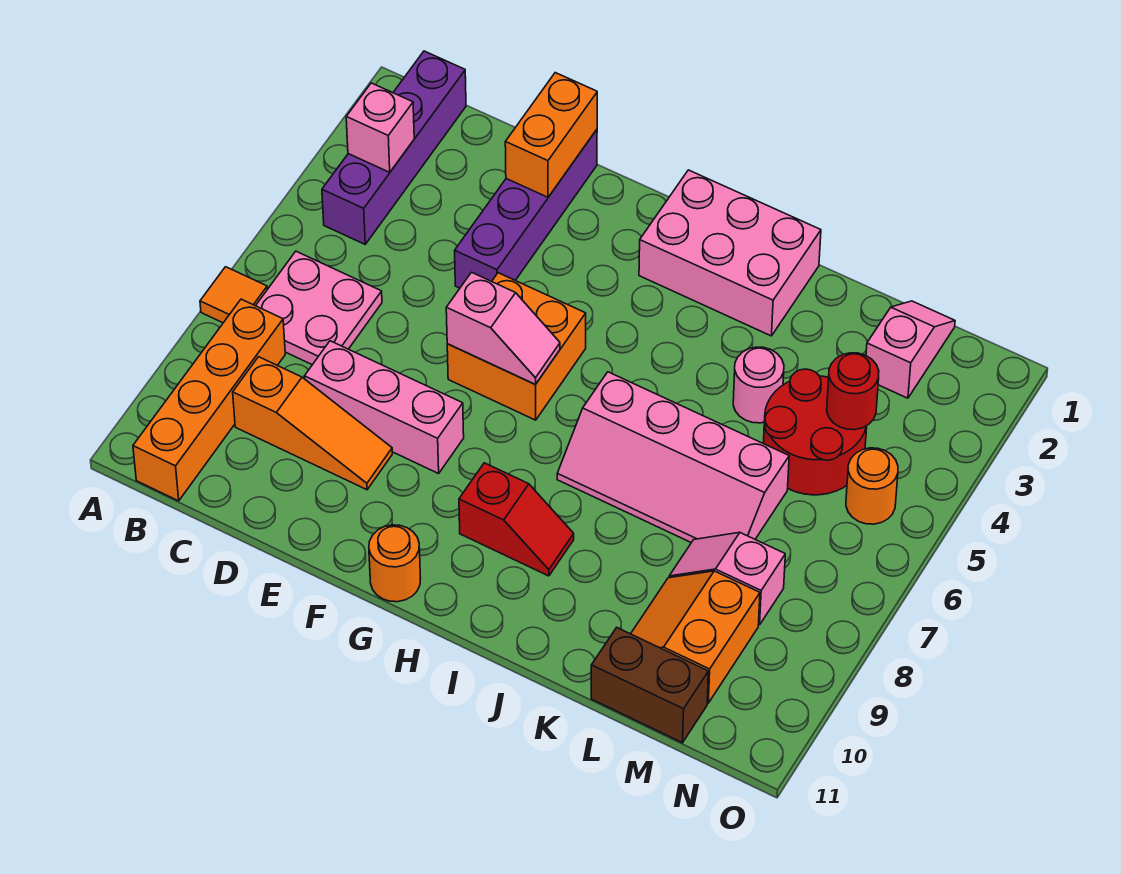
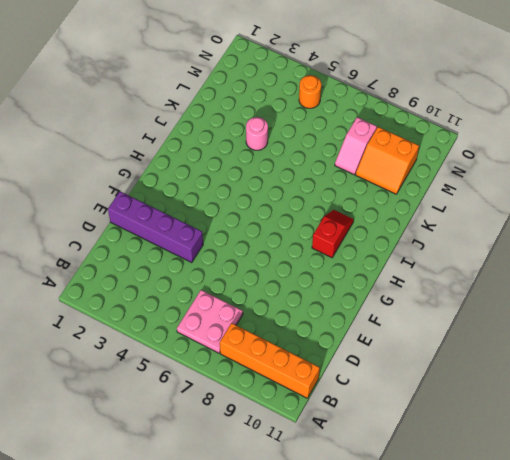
none -> orange tile A7 level 1
none -> purple brick B1:B4 level 1
none -> orange slope C9:E9 level 1 top C

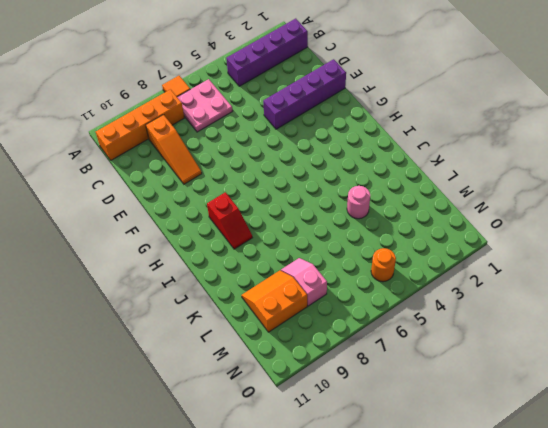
none -> pink brick D8:F8 level 1
none -> orange brick F5:G6 level 1
none -> orange round brick G11 level 1

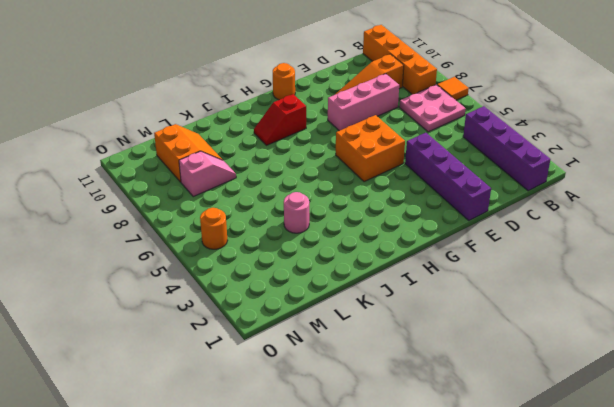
none -> pink brick H1:J2 level 1
none -> pink slope I6:L7 level 1 top 6
none -> red round brick L4:M5 level 1

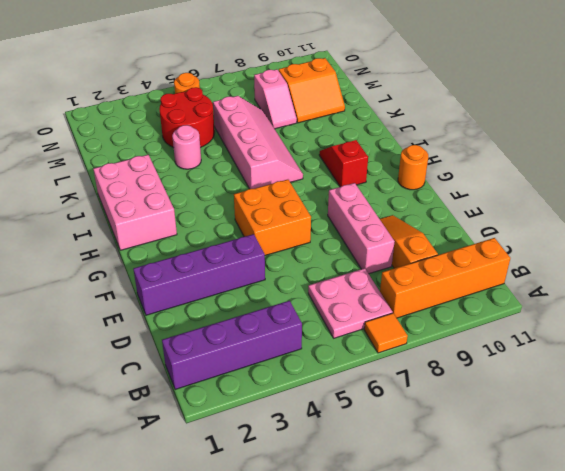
none -> brown brick L11:M11 level 1
none -> pink slope M1:M2 level 1 top 2
none -> pink brick B3 level 2

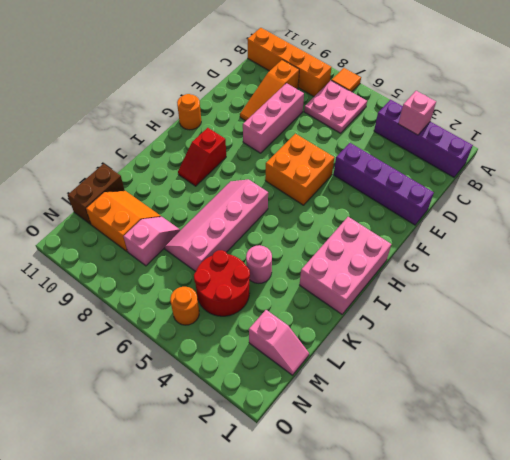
none -> orange brick E1:E2 level 2
none -> pink slope F6:G6 level 2 top F
none -> red round brick M4 level 2

